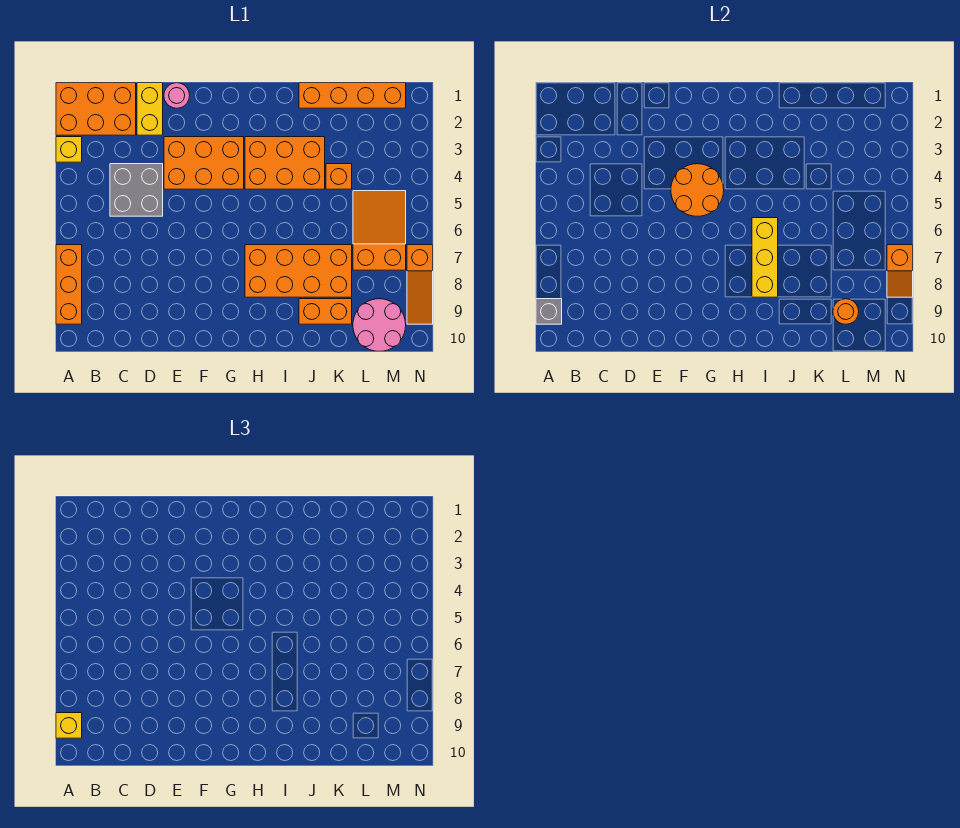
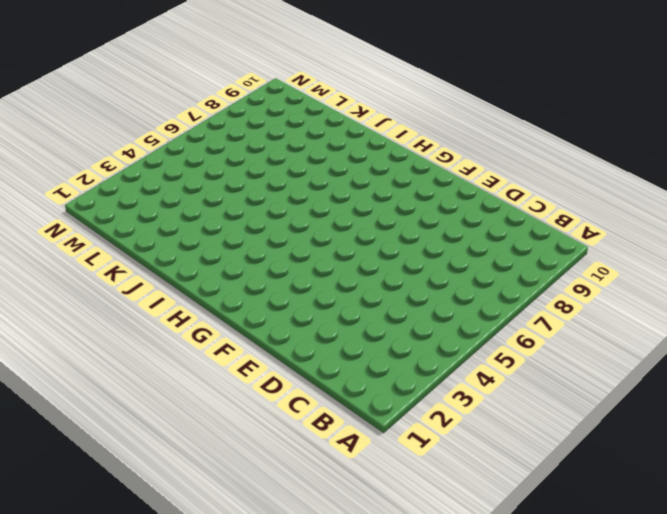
none -> orange brick A1:C2 level 1
none -> yellow brick A3 level 1
none -> orange brick A7:A9 level 1

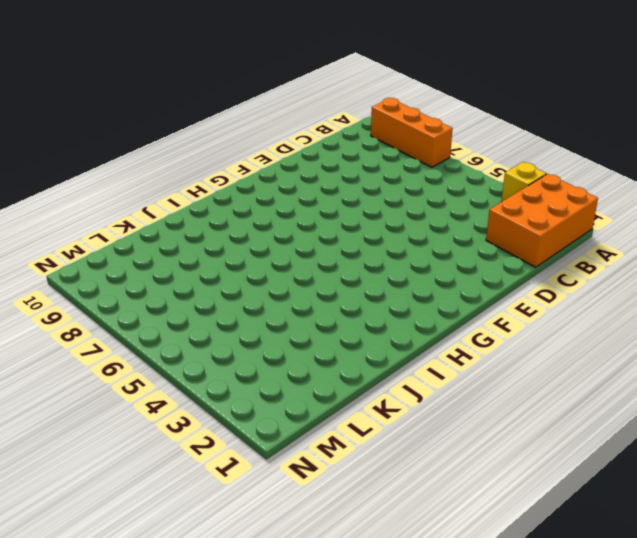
none -> grey brick C4:D5 level 1
none -> yellow brick D1:D2 level 1
none -> pink round brick E1 level 1

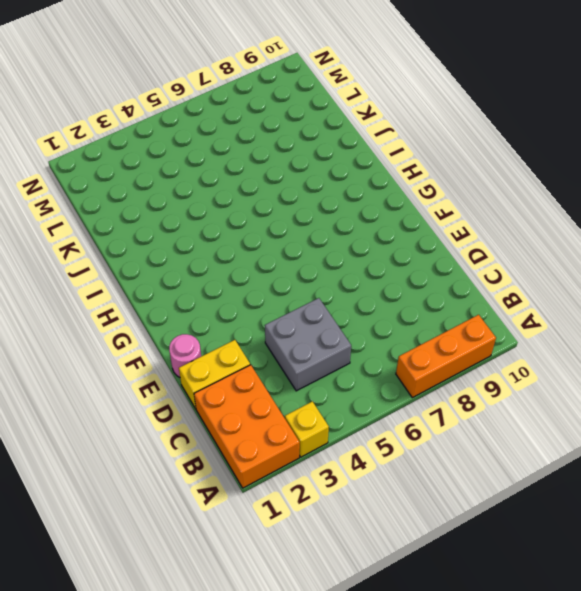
none -> orange brick E3:G4 level 1
none -> orange brick H3:J4 level 1
none -> orange brick H7:K8 level 1

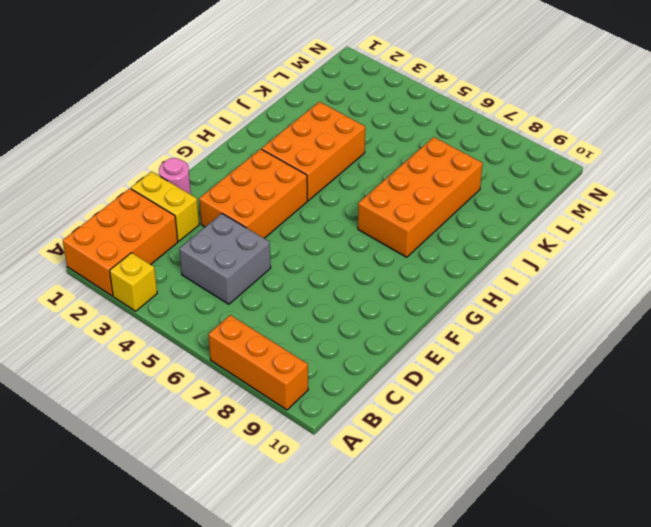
none -> orange brick J1:M1 level 1
none -> orange brick J9:K9 level 1
none -> orange brick K4 level 1

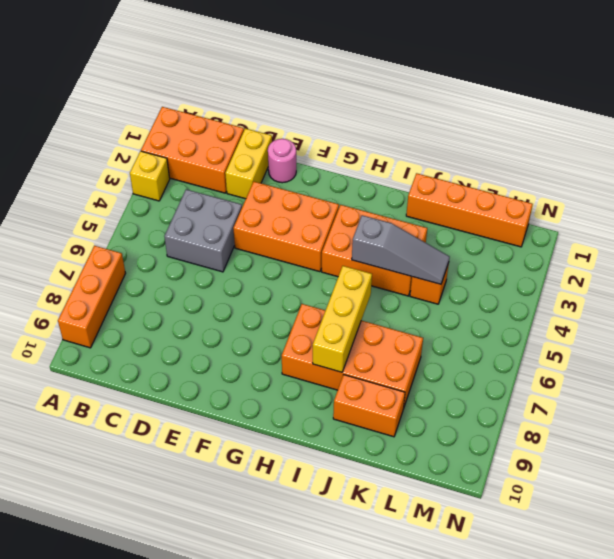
grey slope I4:K4 level 2 top I -> none
none -> orange slope L5:M7 level 1 top 7
none -> pink round brick L9:M10 level 1
none -> orange slope N7:N9 level 1 top 7

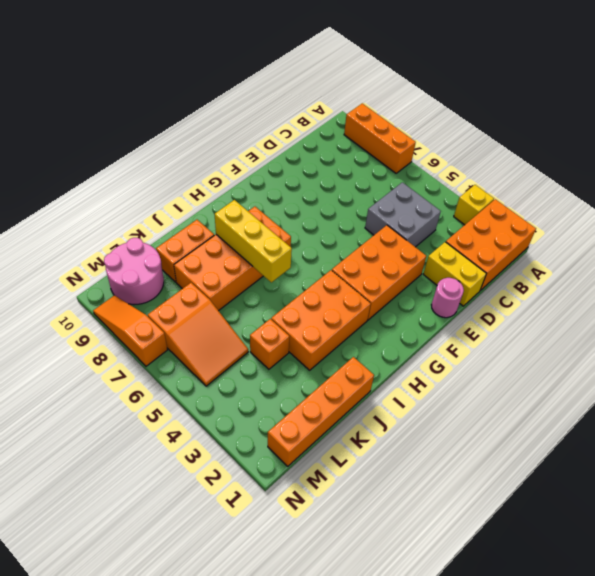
none -> grey brick A9 level 2
none -> orange round brick F4:G5 level 2
none -> orange round brick L9 level 2

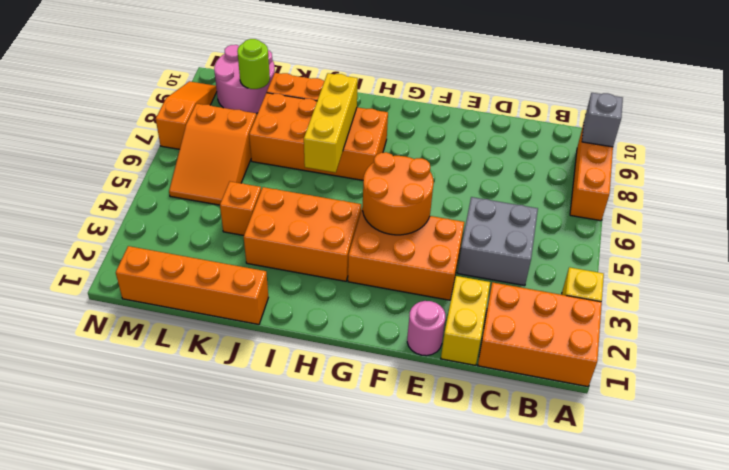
lime round brick L9 level 2 -> orange round brick L9 level 2
none -> orange slope N7:N8 level 2 top 7
none -> yellow brick A9 level 3

